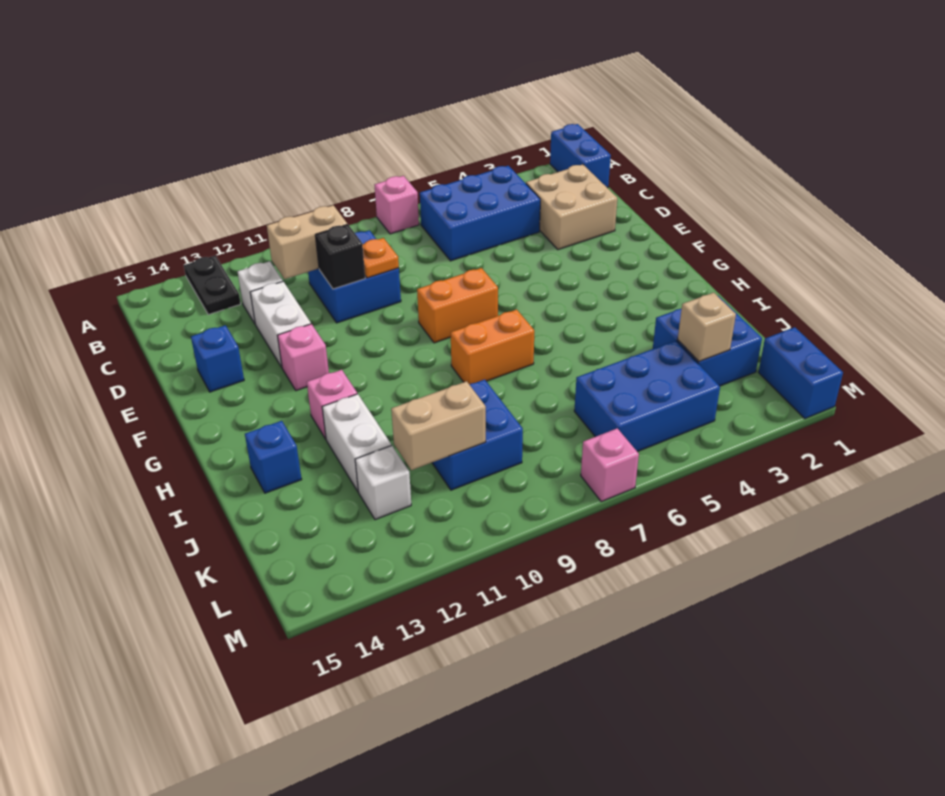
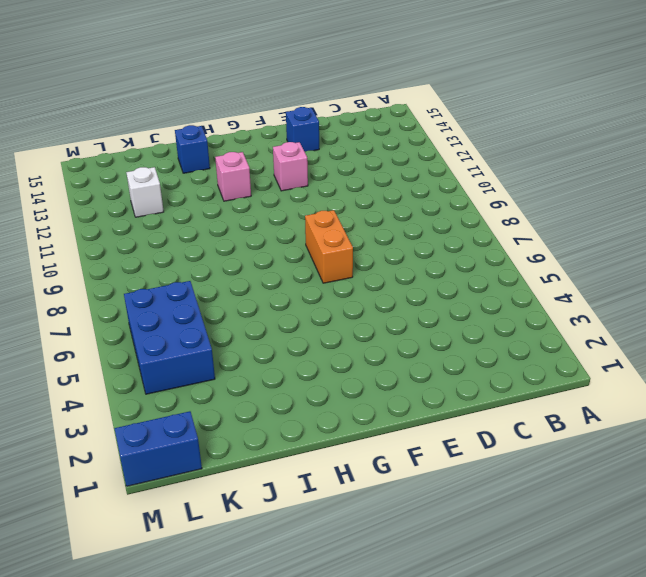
none -> blue brick A1:B1 level 1
none -> pink brick A7 level 1
none -> black plate A13:B13 level 1

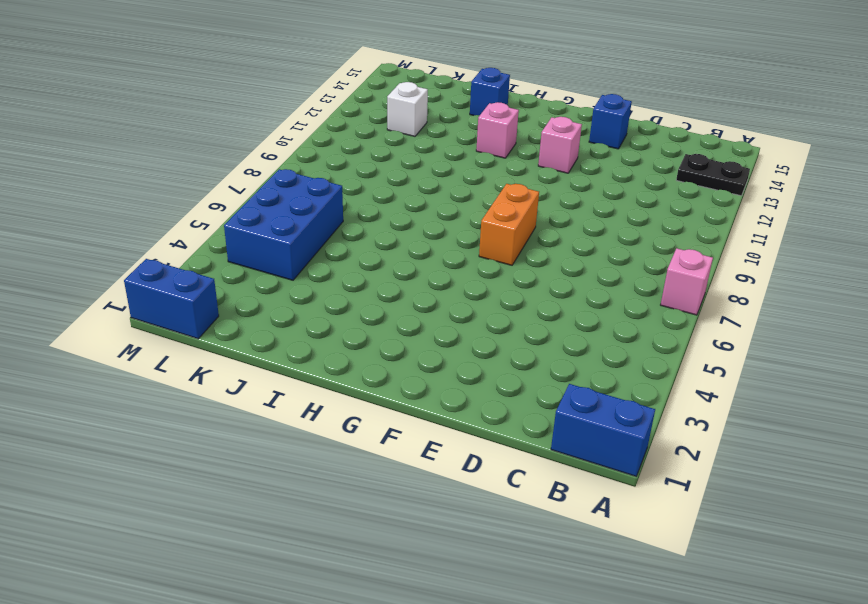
none -> blue brick B4:C6 level 1
none -> tan brick C2:D3 level 1
none -> blue brick C9:D10 level 1

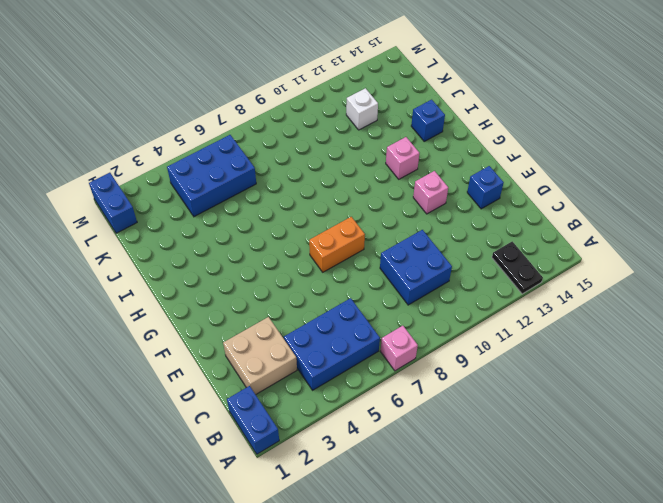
none -> white brick C12 level 1
none -> white brick D12:E12 level 1
none -> orange brick H7:H8 level 1

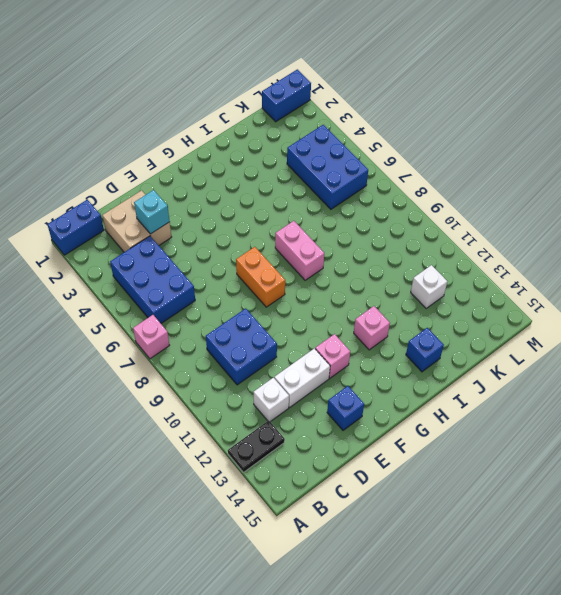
cyan brick D3 level 2 -> none
pink brick H7:H8 level 1 -> orange brick H7:H8 level 1
none -> white brick I12:J12 level 1
none -> blue brick J2:K3 level 1
none -> blue brick J9:K10 level 1

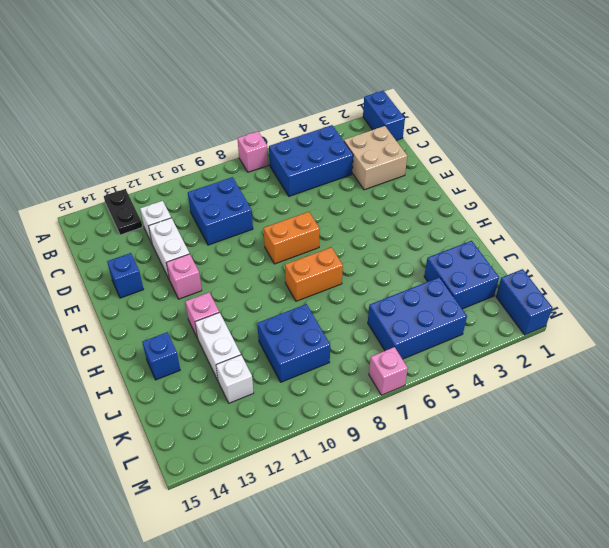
none -> tan brick C10:C11 level 2
none -> orange plate D9 level 2
none -> black brick D10 level 2

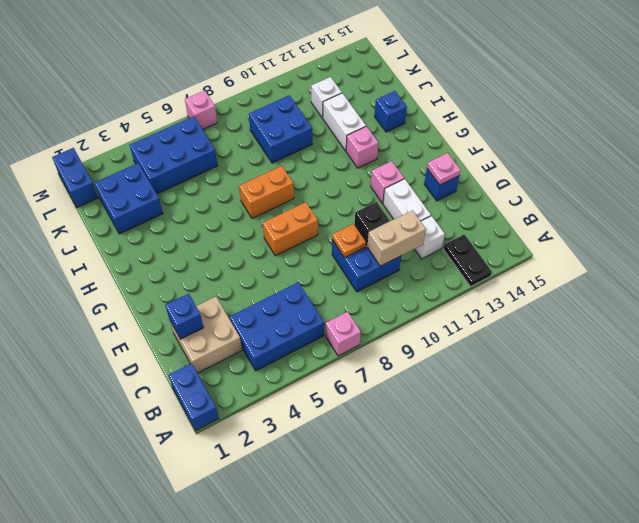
blue brick D2 level 2 -> none
pink plate E14 level 2 -> none
none -> tan brick K3 level 2
none -> tan brick K10:K11 level 2

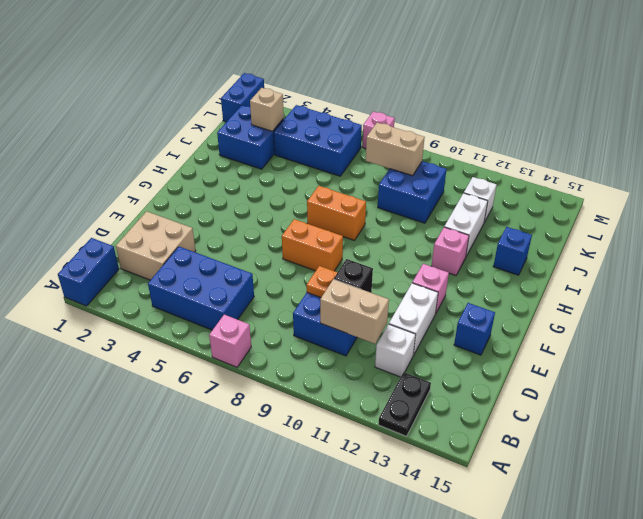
tan brick K8:K9 level 2 -> tan brick K10:K11 level 2

